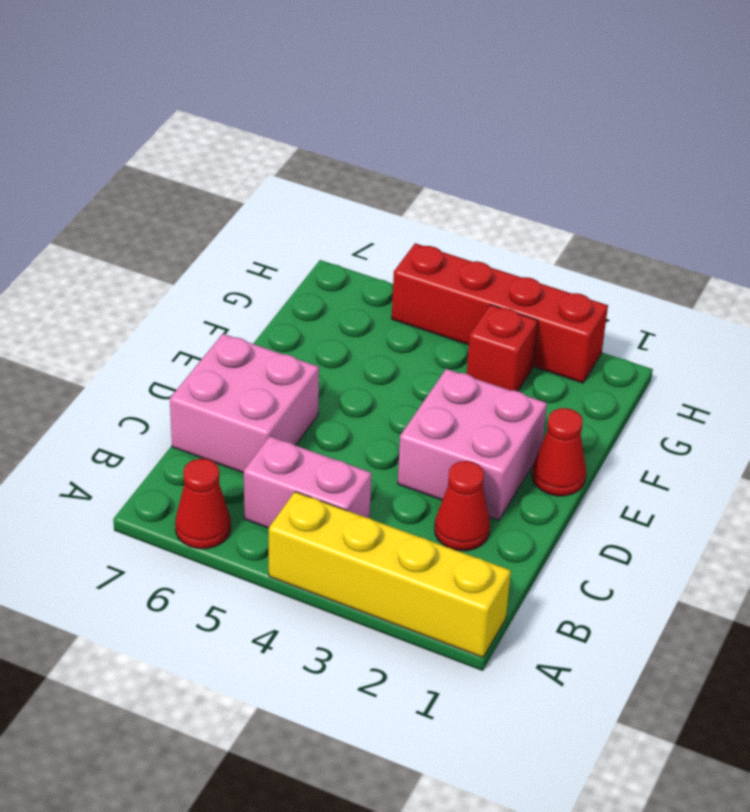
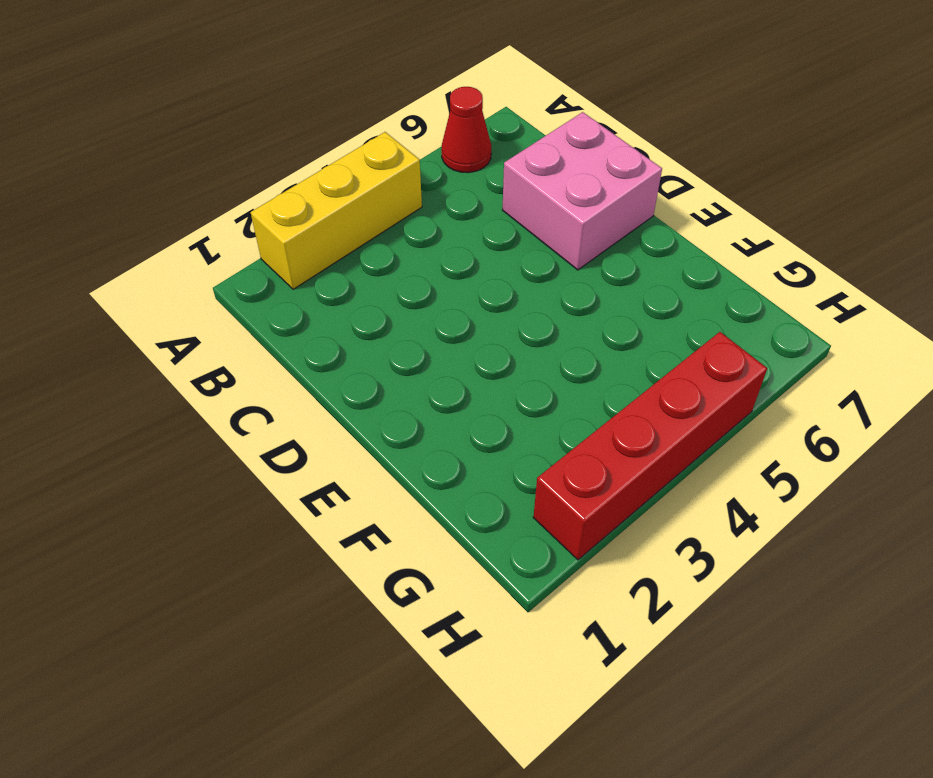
yellow brick A2:A4 level 1 -> yellow brick A1:A4 level 1
none -> pink brick B4:B5 level 1
none -> red cone C2 level 1

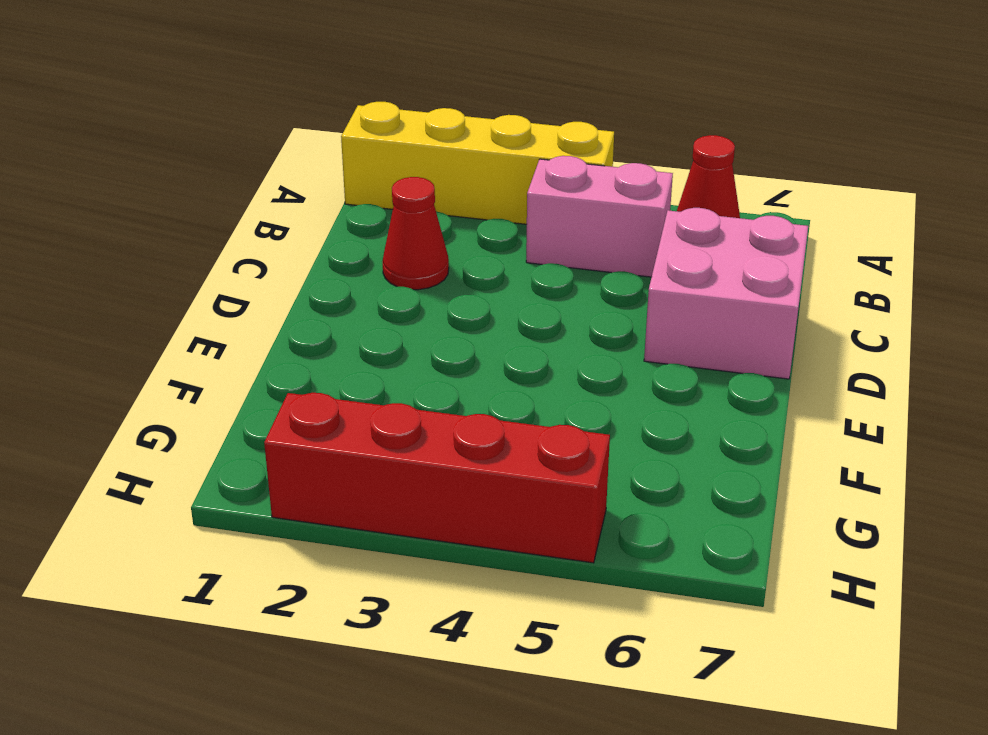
none -> pink brick D2:E3 level 1
none -> red cone E1 level 1

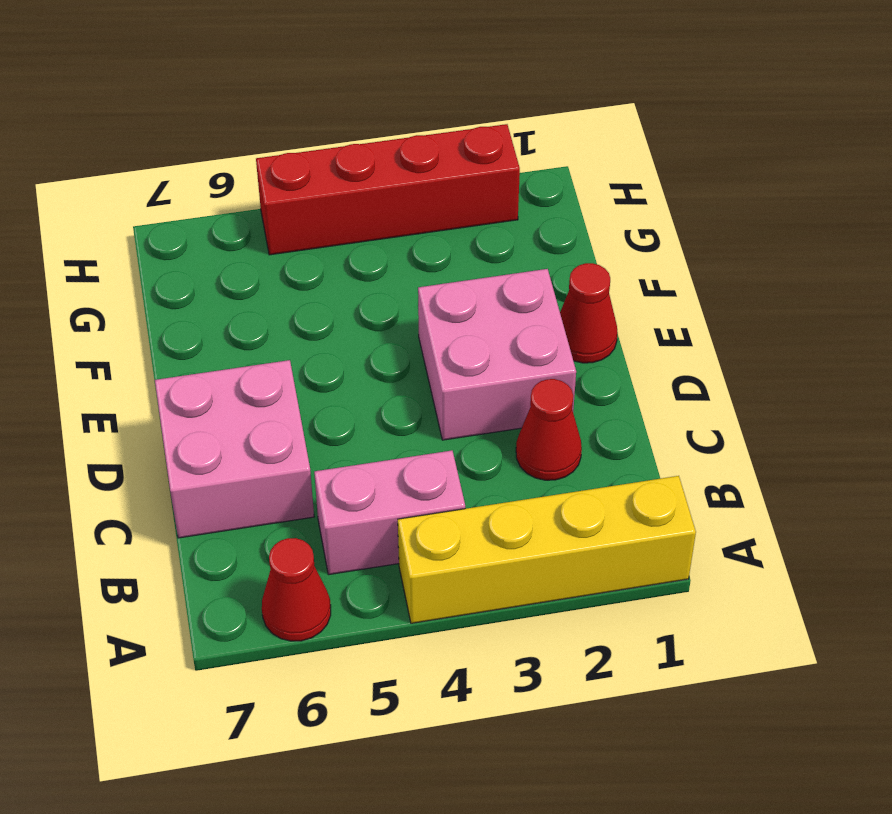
none -> red brick G3 level 1

